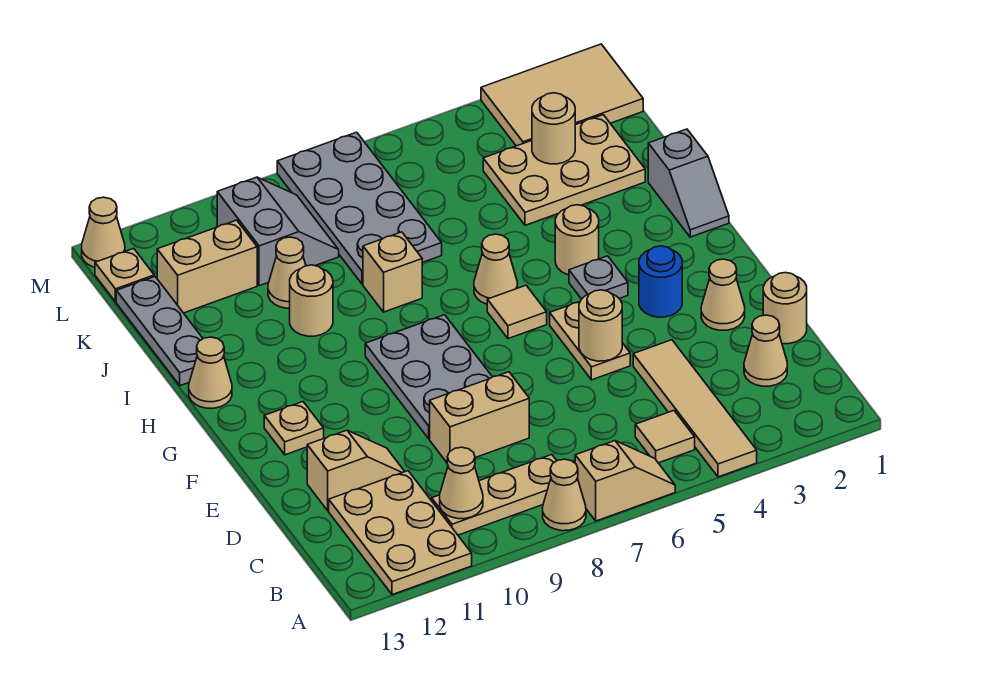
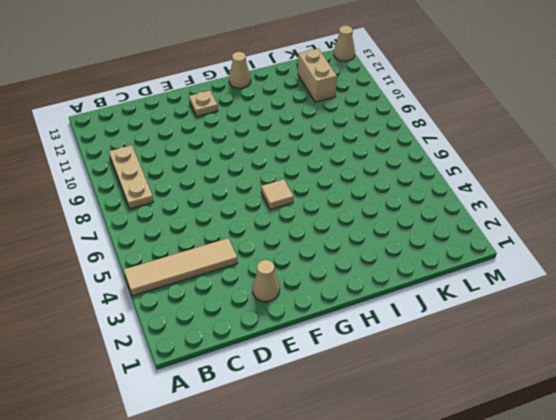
none -> tan slope A6:A7 level 1 top 7
none -> tan cone A8 level 1
none -> tan plate A11:C12 level 1
none -> tan tile B5 level 1

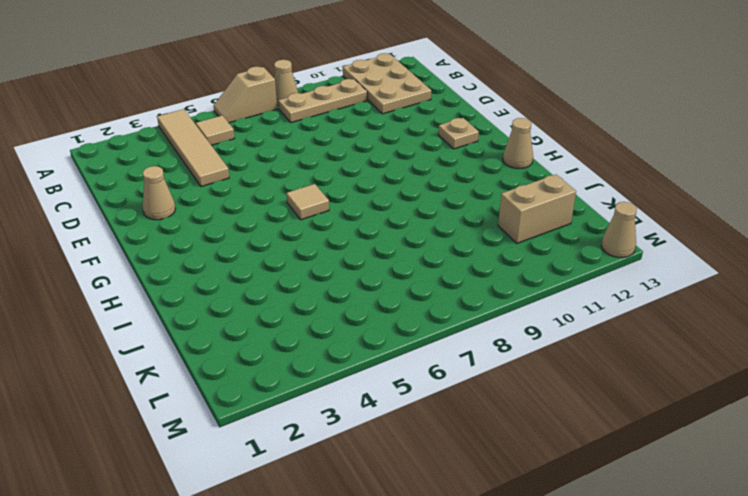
none -> tan cone C2 level 1
none -> tan round brick D1 level 1
none -> tan brick D8:D9 level 1
none -> tan slope D11:D12 level 1 top 12

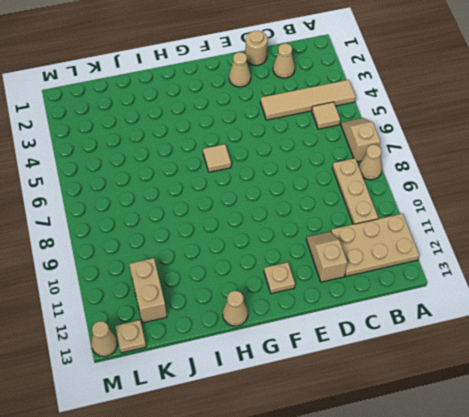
none -> tan brick D8:D9 level 1
none -> tan plate E5:F5 level 1
none -> grey plate E8:G9 level 1
none -> blue round brick F3 level 1

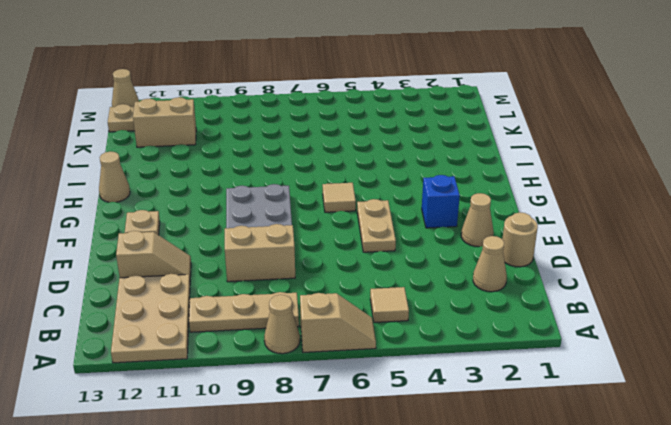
blue brick F3 level 1 -> blue round brick F3 level 1
none -> tan tile A4:D4 level 1
none -> grey plate G4 level 1
none -> grey slope H1:I1 level 1 top I
none -> tan round brick H4 level 1

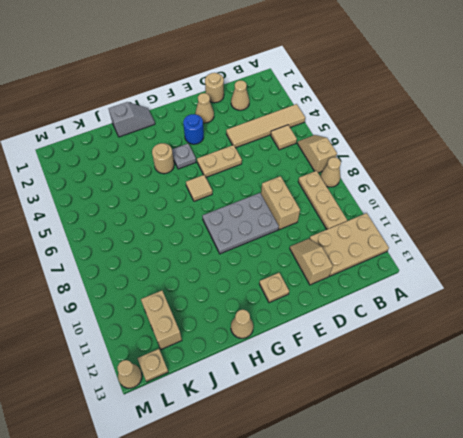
none -> tan cone H6 level 1
none -> tan brick I8 level 1
none -> tan round brick I10 level 1
none -> grey plate I13:K13 level 1

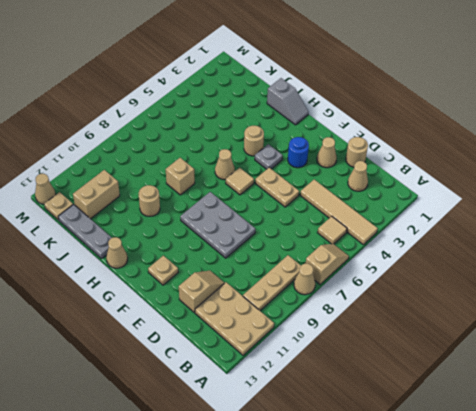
none -> tan brick D8:D9 level 1
none -> tan plate J2:K4 level 1
none -> grey plate J7:M8 level 1
none -> tan cone J10 level 1

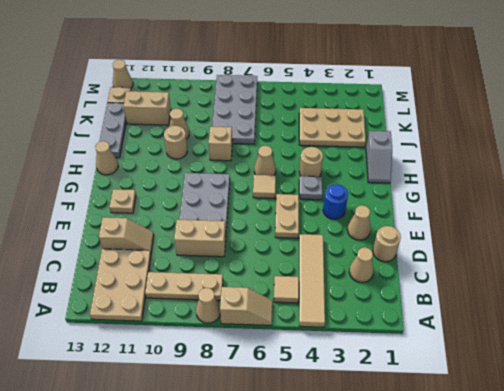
none -> grey slope K9:L10 level 1 top 10
none -> tan tile L1:M3 level 1
none -> tan cone B10 level 2
none -> tan round brick E5 level 2

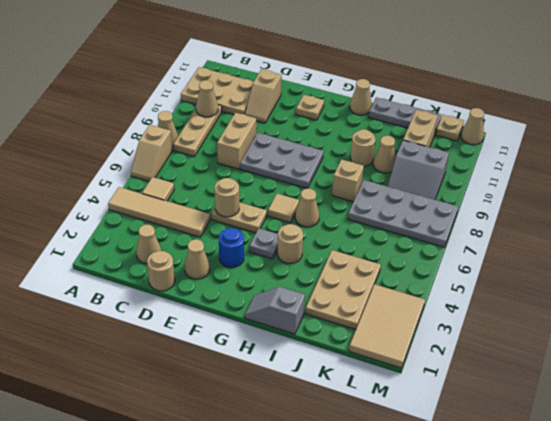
none -> tan round brick K3 level 2

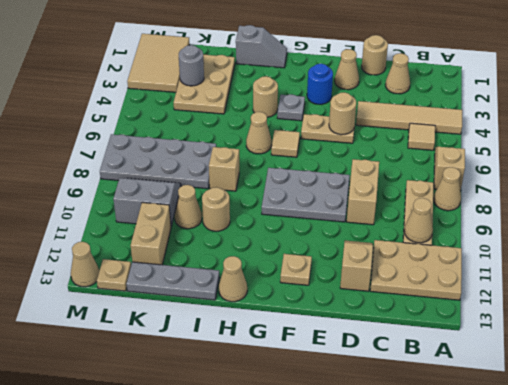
grey round brick K3 level 2 -> tan round brick K3 level 2

